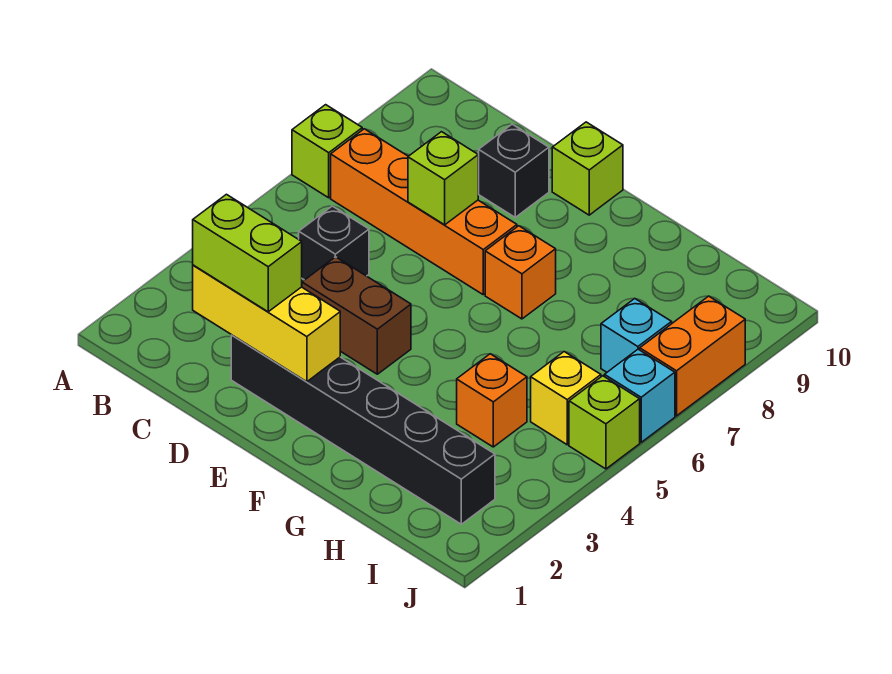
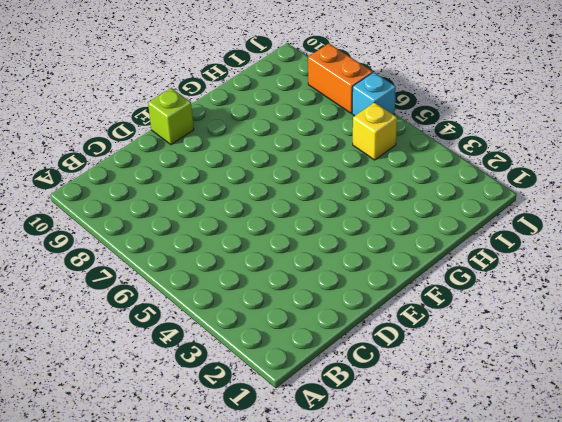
none -> lime brick A7 level 1
none -> orange brick B7:E7 level 1
none -> black brick C5 level 1

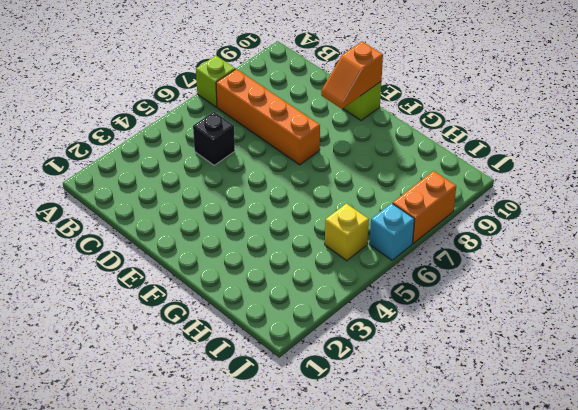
orange slope E9:E10 level 2 top 10 -> none
none -> black brick D2:I2 level 1
none -> brown brick D4:E4 level 1
none -> black brick D9 level 1

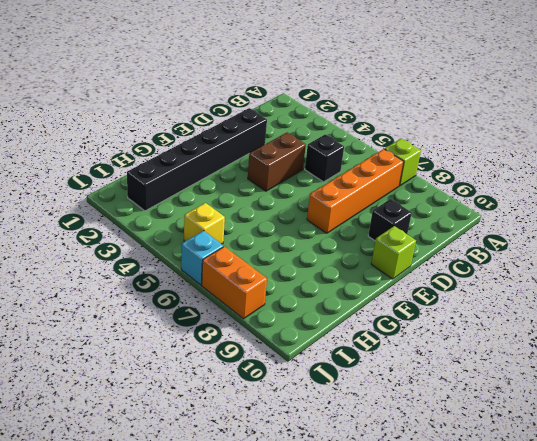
none -> orange brick F7 level 1
none -> orange brick H4 level 1
none -> cyan brick I7 level 1

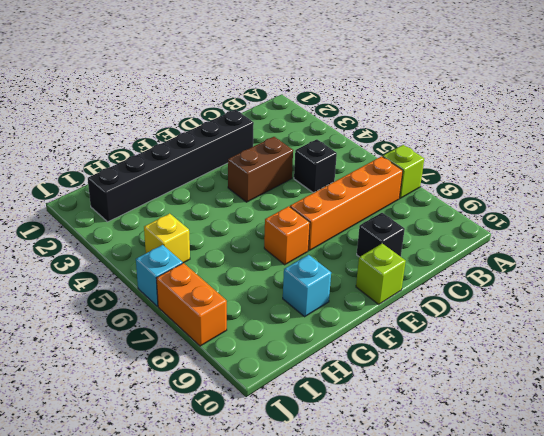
cyan brick G9 level 1 -> cyan brick I7 level 1
none -> orange brick H4 level 1
none -> lime brick J5 level 1
none -> yellow brick C2:E2 level 2

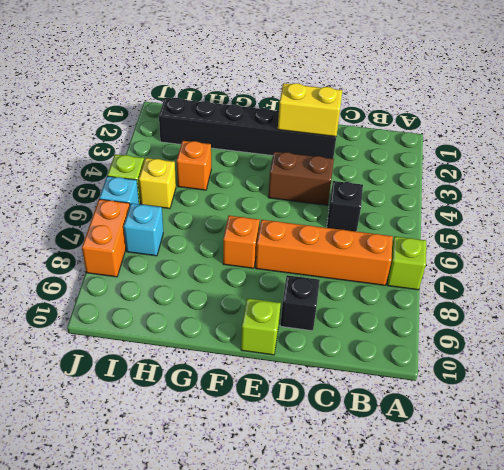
yellow brick D2:E2 level 2 -> yellow brick C2:E2 level 2
none -> lime brick D7 level 2
none -> lime brick C2:D2 level 3

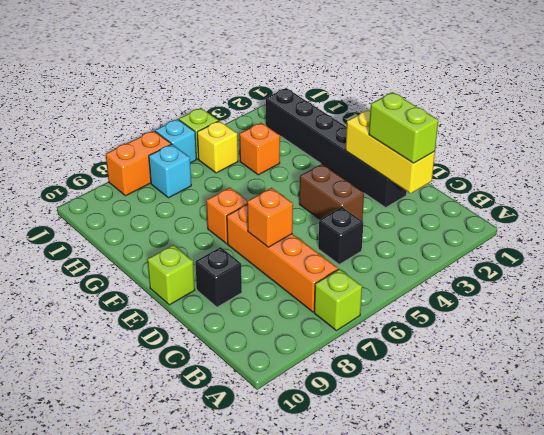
orange brick D7 level 2 -> lime brick D7 level 2

